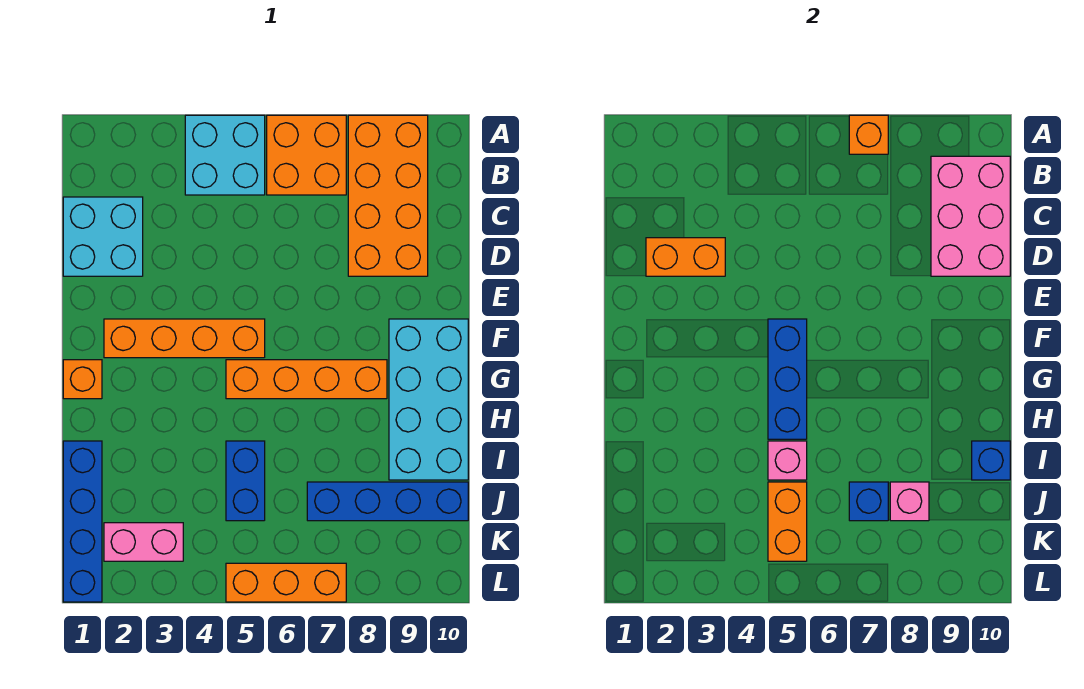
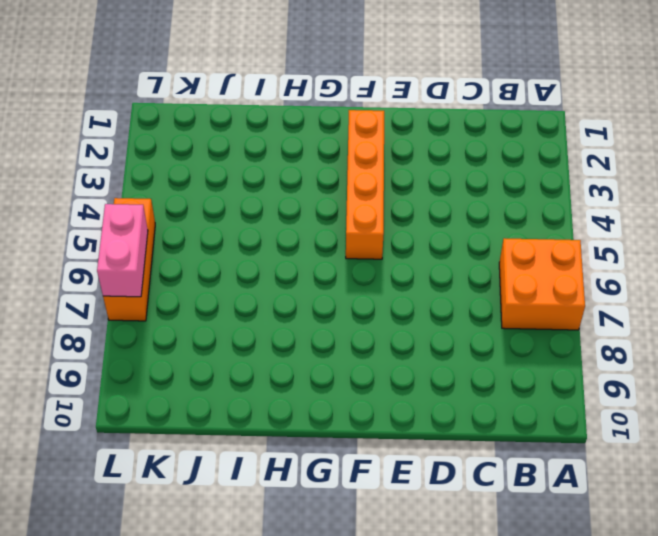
pink brick L6:L7 level 2 -> pink brick K2:K3 level 1
none -> cyan brick A4:B5 level 1
none -> orange brick A8:D9 level 1
none -> cyan brick C1:D2 level 1

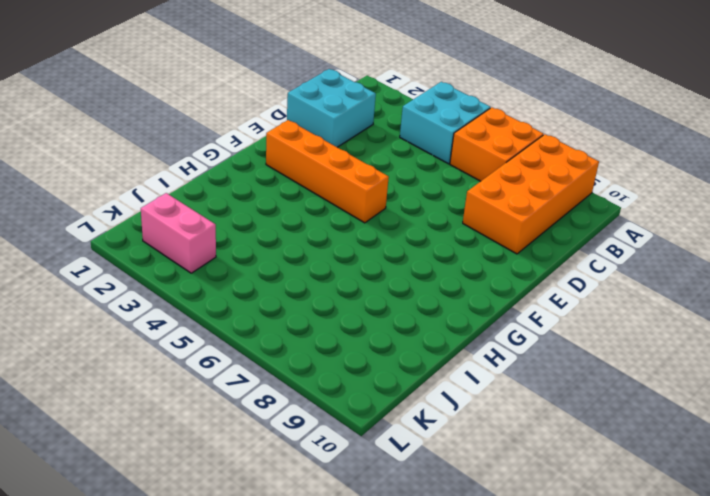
none -> cyan brick F9:I10 level 1
none -> orange brick G1 level 1
none -> orange brick G5:G8 level 1

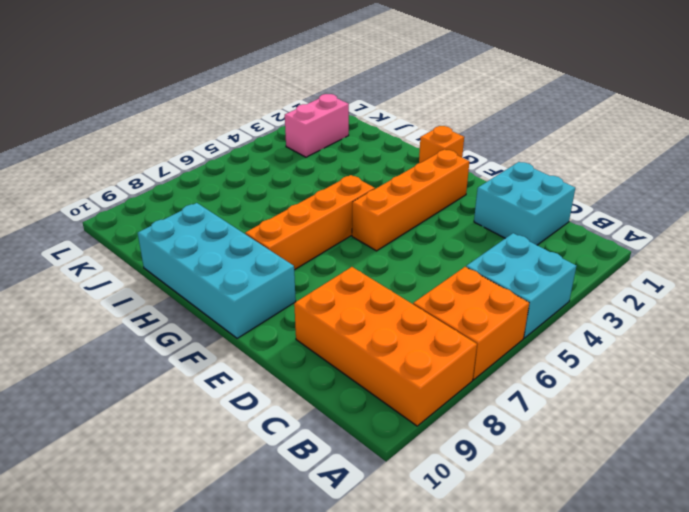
none -> blue brick I1:L1 level 1
none -> blue brick I5:J5 level 1
none -> blue brick J7:J10 level 1

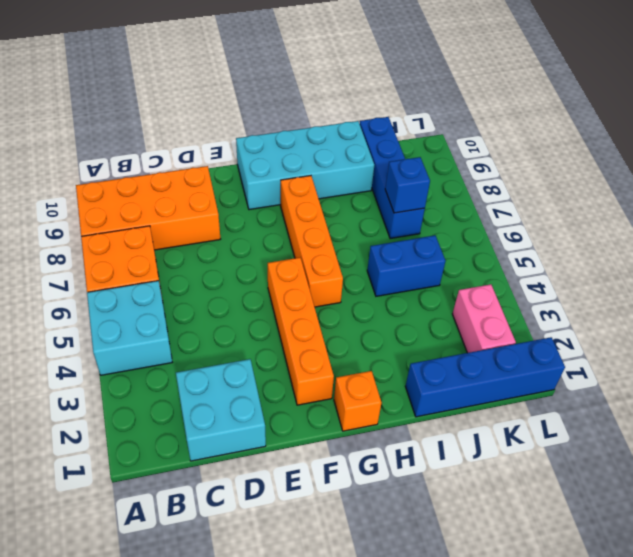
none -> orange brick L5:L7 level 1
none -> orange brick A7 level 2
none -> pink brick B9:D10 level 2

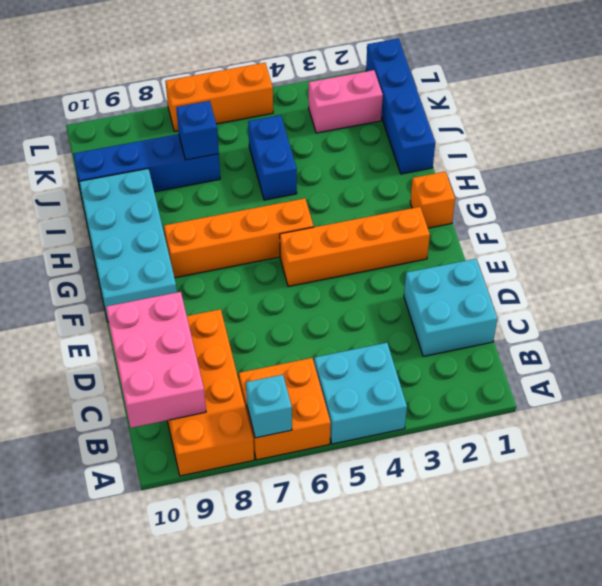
cyan brick A7 level 2 -> orange brick A7 level 2
none -> orange brick D2:D3 level 2
none -> blue brick F5:H5 level 2
none -> pink brick I5 level 2

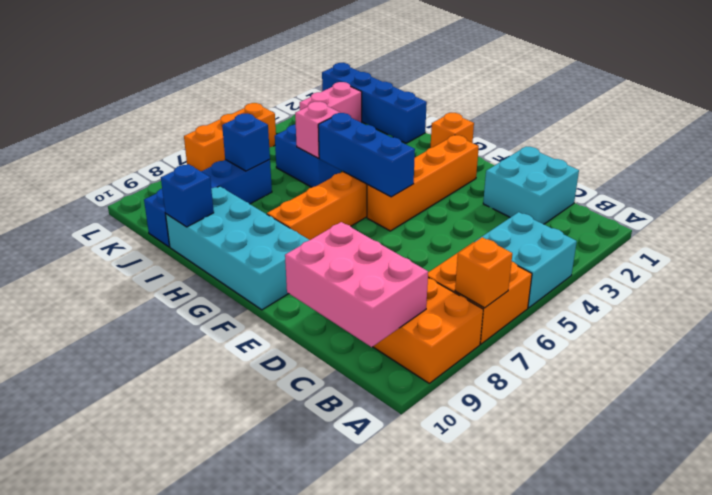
none -> orange brick D2:D3 level 2
none -> orange brick J5:K5 level 2
none -> pink brick J8 level 2

